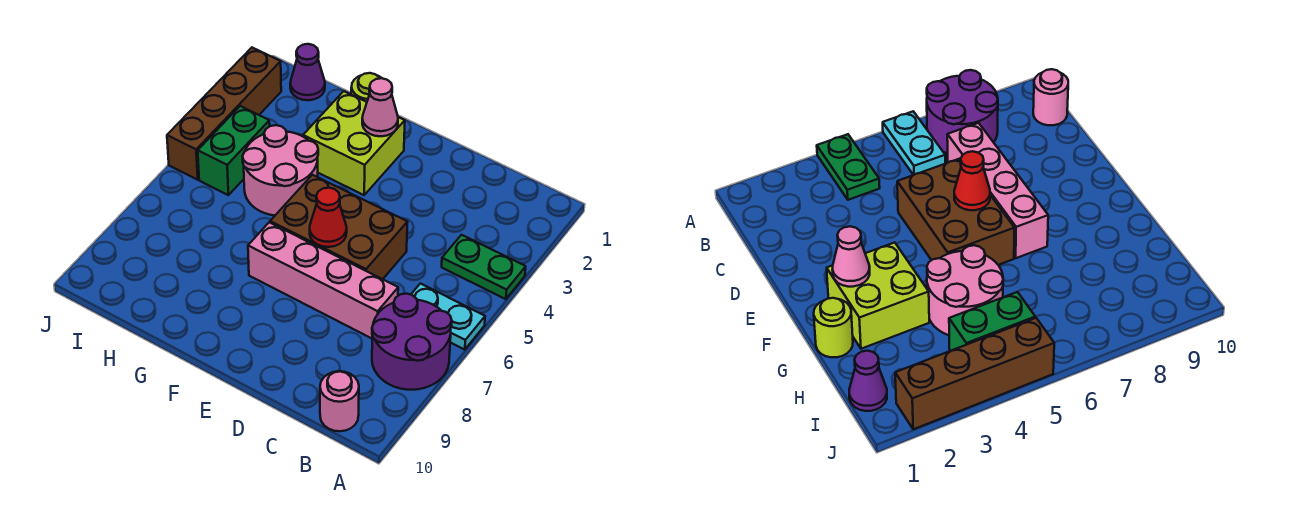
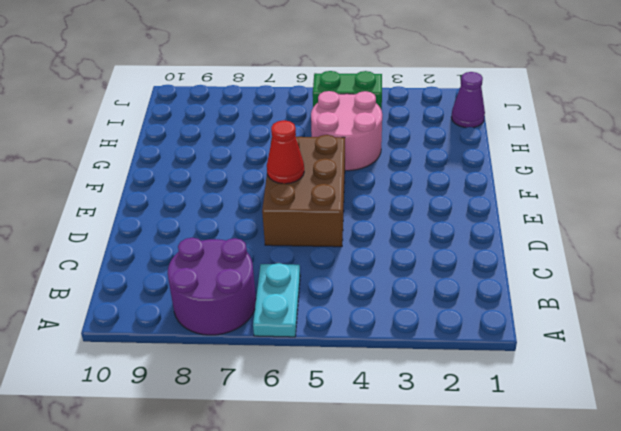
none -> green plate A4:B4 level 1
none -> pink round brick B10 level 1
none -> pink brick C7:F7 level 1

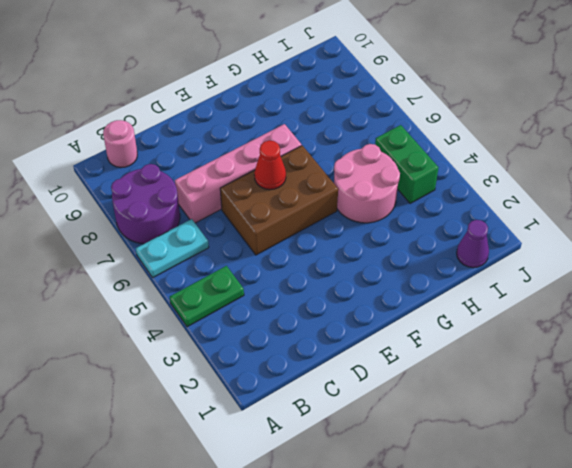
none -> lime brick F2:G3 level 1
none -> lime round brick G1 level 1
none -> brown brick J2:J5 level 1

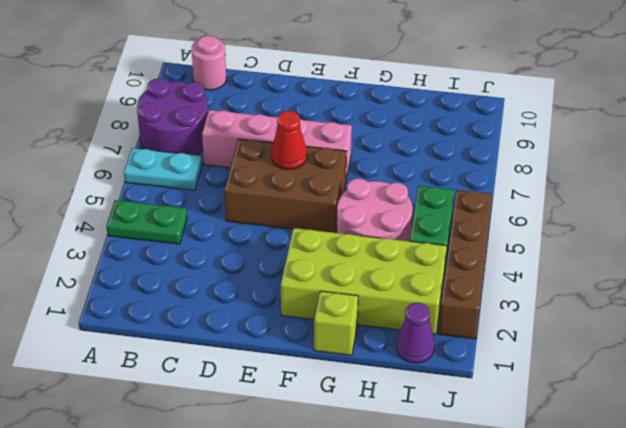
lime brick F2:I3 level 1 -> lime brick F2:G3 level 1
lime brick G1 level 1 -> lime round brick G1 level 1
none -> pink cone F2 level 2

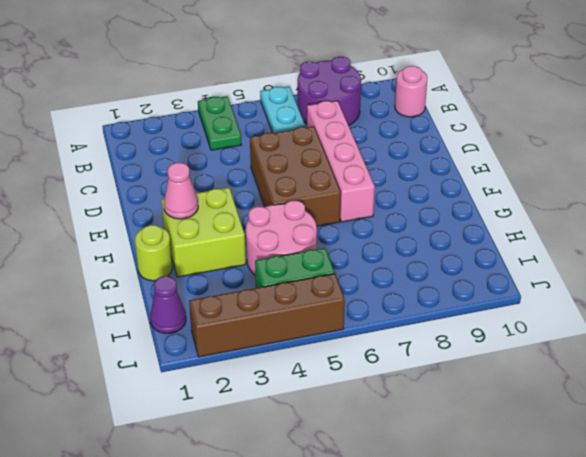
none -> red cone E6 level 2

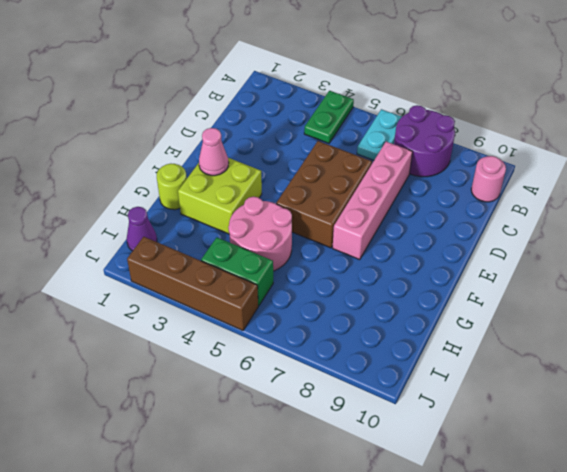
none -> red cone E6 level 2

